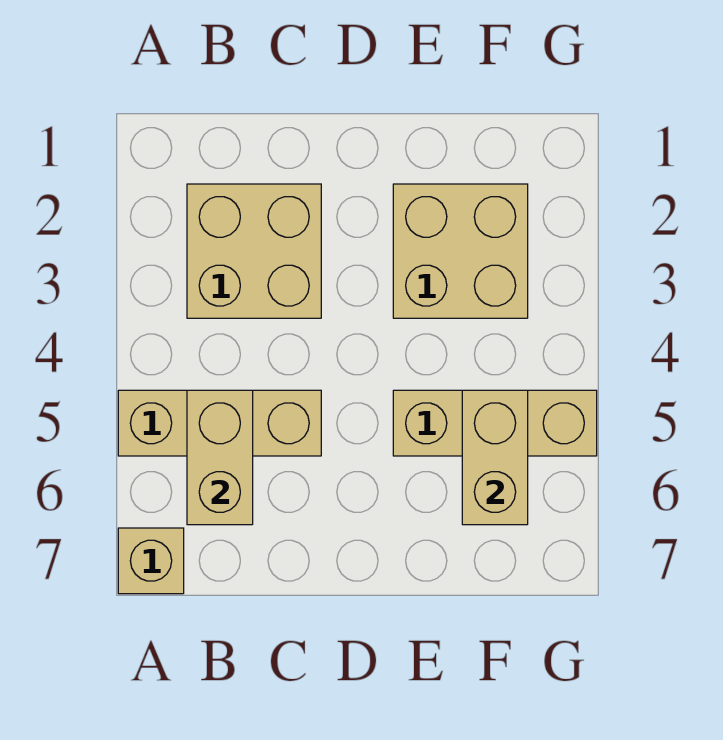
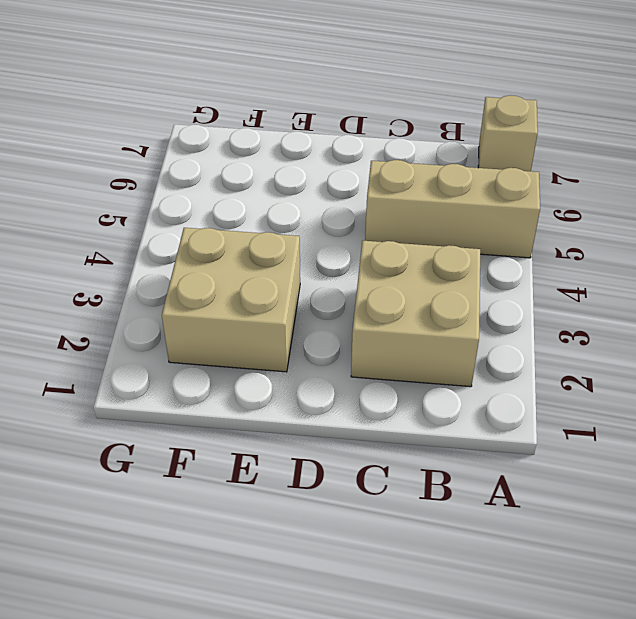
none -> tan brick E5:G5 level 1
none -> tan brick B5:B6 level 2

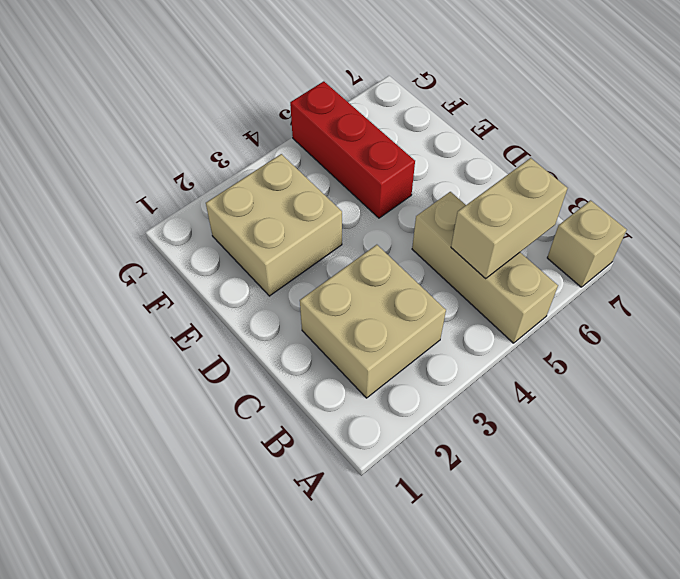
red brick E5:G5 level 1 -> tan brick E5:G5 level 1
none -> tan brick F5:F6 level 2

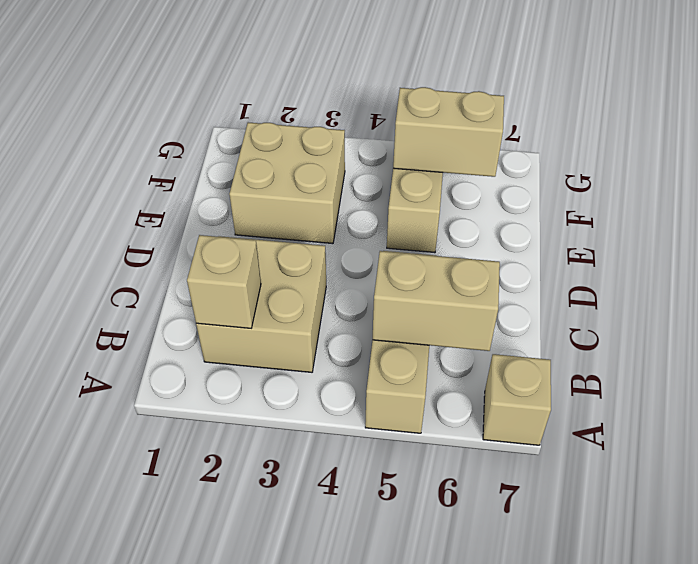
tan brick B2 level 2 -> none

